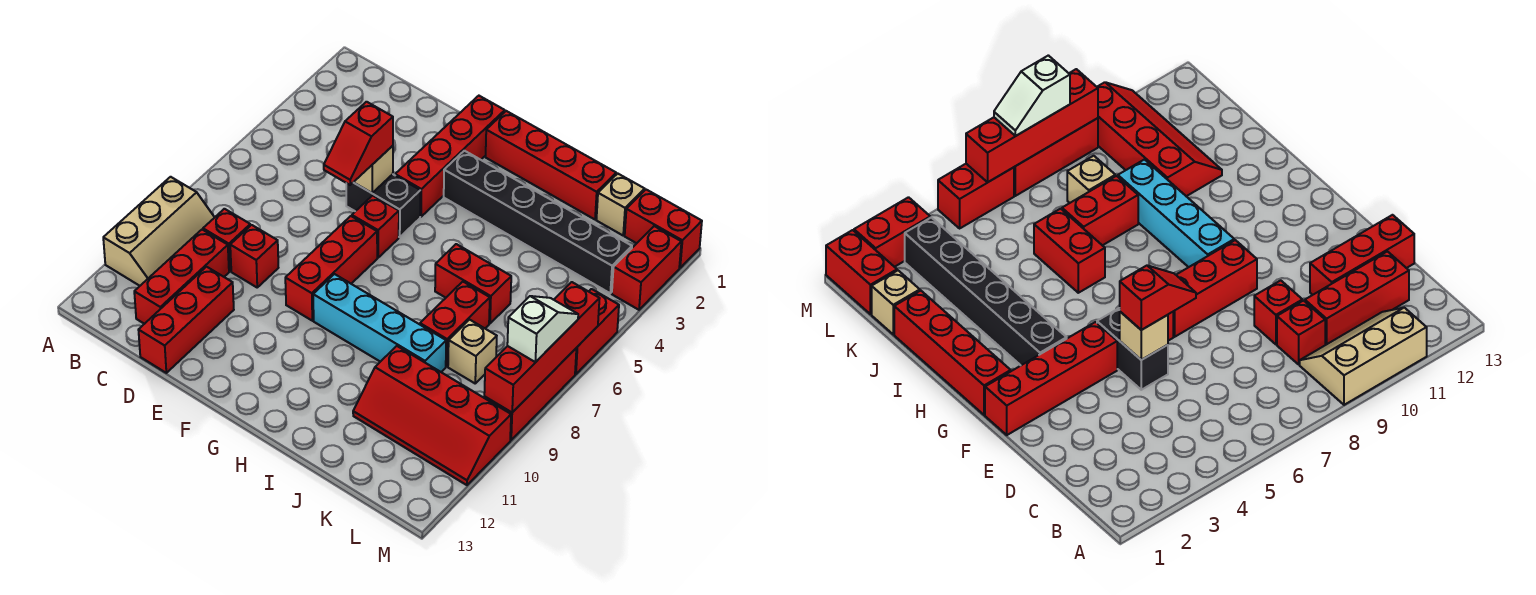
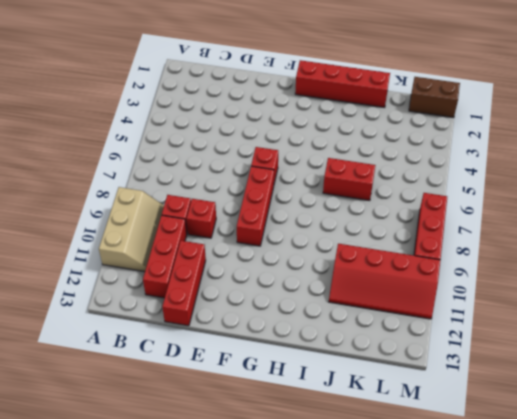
brown brick L1:M1 level 1 -> red brick L1:M1 level 1
none -> black brick E5:F5 level 1
none -> red brick F1:F4 level 1
none -> black brick G3:L3 level 1

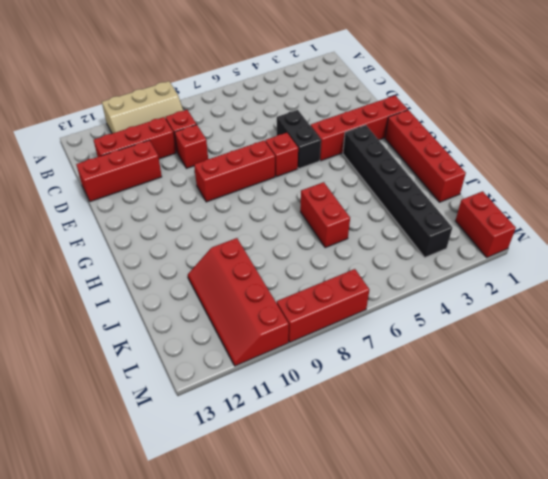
none -> cyan brick G9:J9 level 1
none -> red brick J7:J8 level 1
none -> tan brick K1 level 1

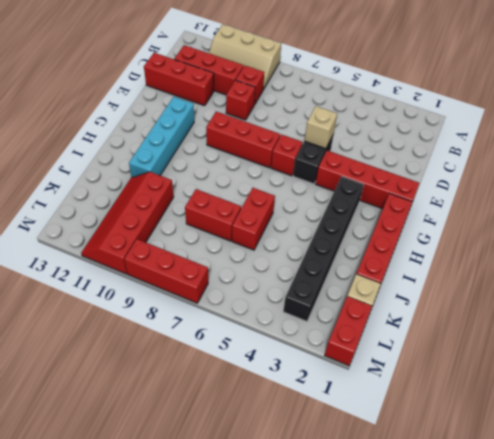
cyan brick F11:I11 level 1 -> cyan brick G9:J9 level 1
none -> tan brick K8 level 1
none -> red brick M2:M3 level 1
none -> red brick M5:M6 level 1

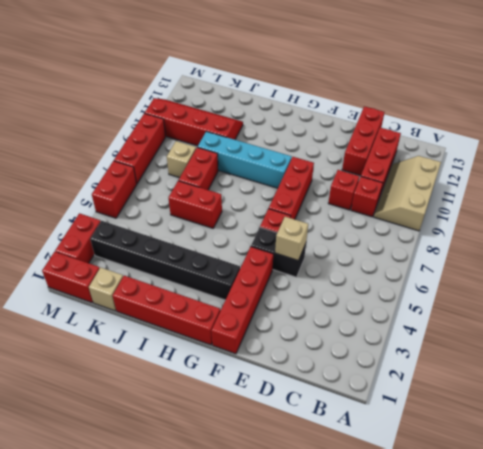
none -> red brick M6:M9 level 2
none -> red slope E5:E6 level 3 top 5
none -> white slope M7:M8 level 3 top 8

